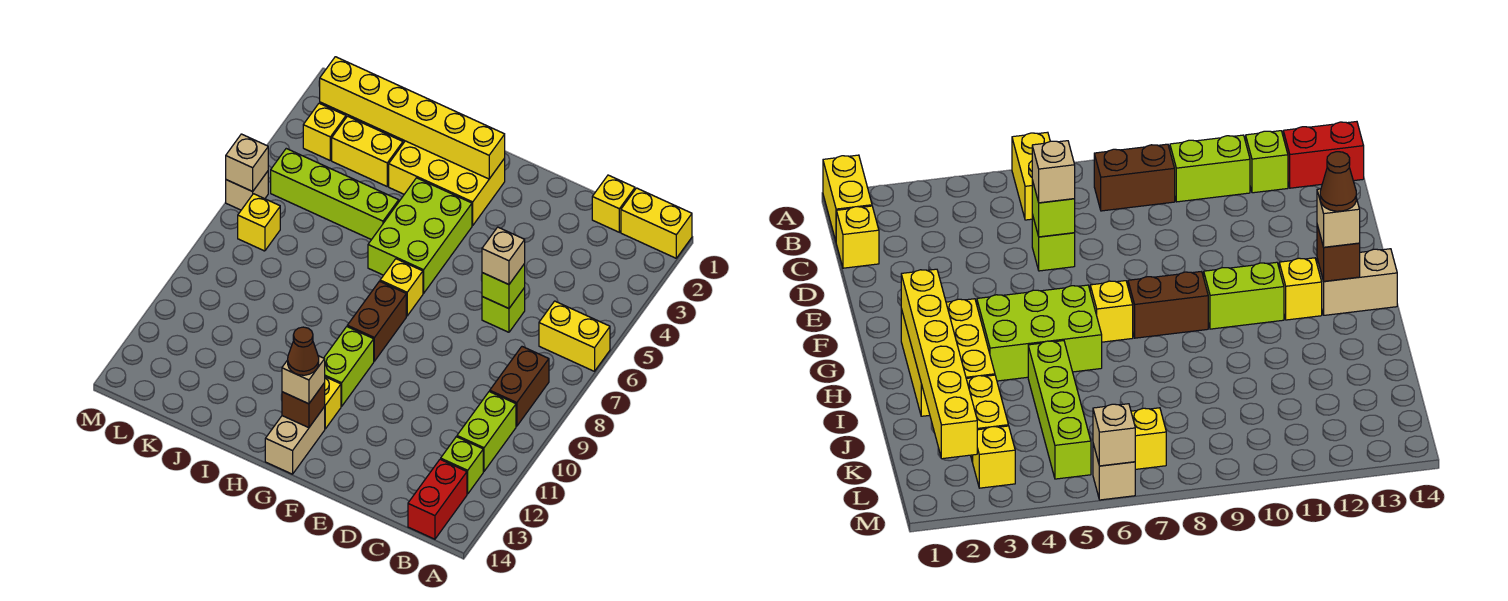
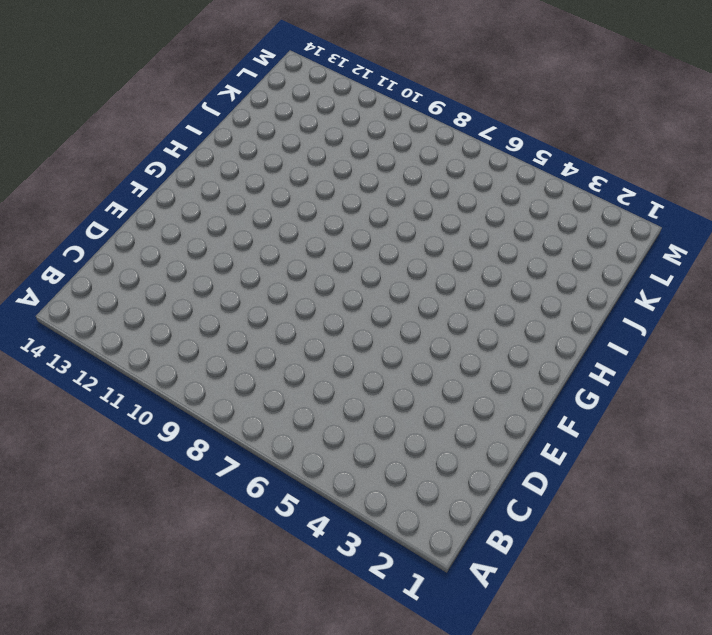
none -> yellow brick A1:B1 level 1
none -> yellow brick A6:B6 level 1
none -> brown brick B8:B9 level 1

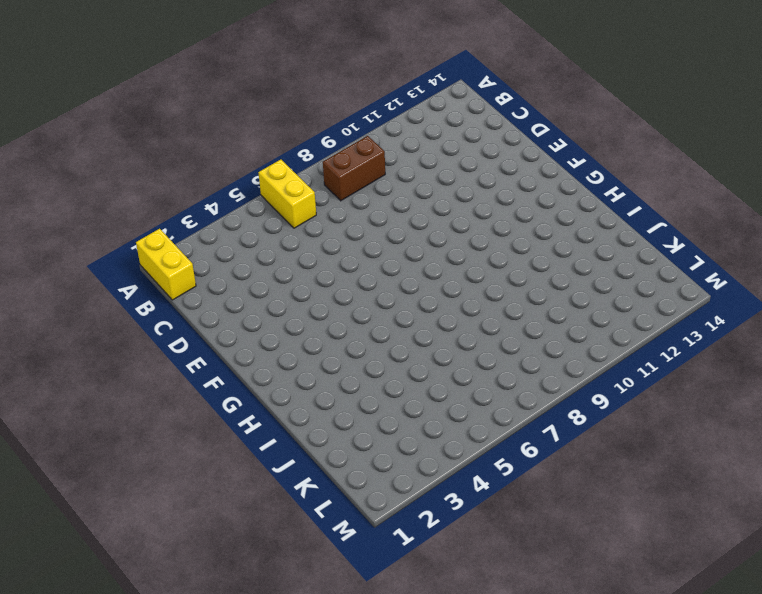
none -> lime brick B10:B11 level 1
none -> lime brick B12 level 1
none -> red brick B13:B14 level 1

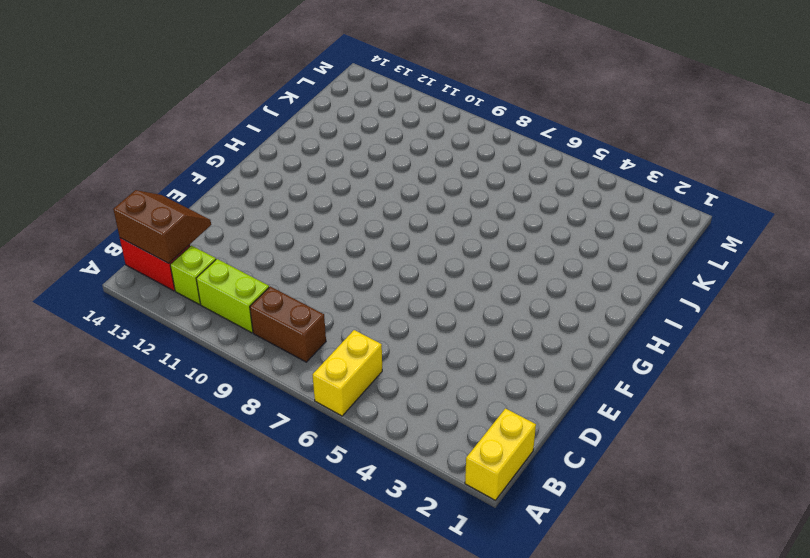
brown slope B13:C14 level 2 top B -> none
none -> yellow brick C1 level 1
none -> lime brick D6 level 1
none -> yellow brick G2:I3 level 1

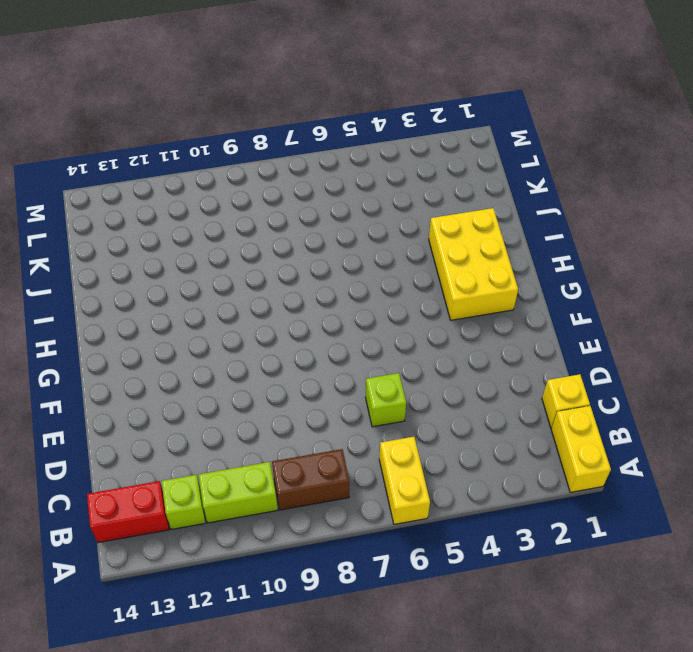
none -> lime brick G4:H6 level 1
none -> yellow brick G7 level 1
none -> brown brick G8:G9 level 1

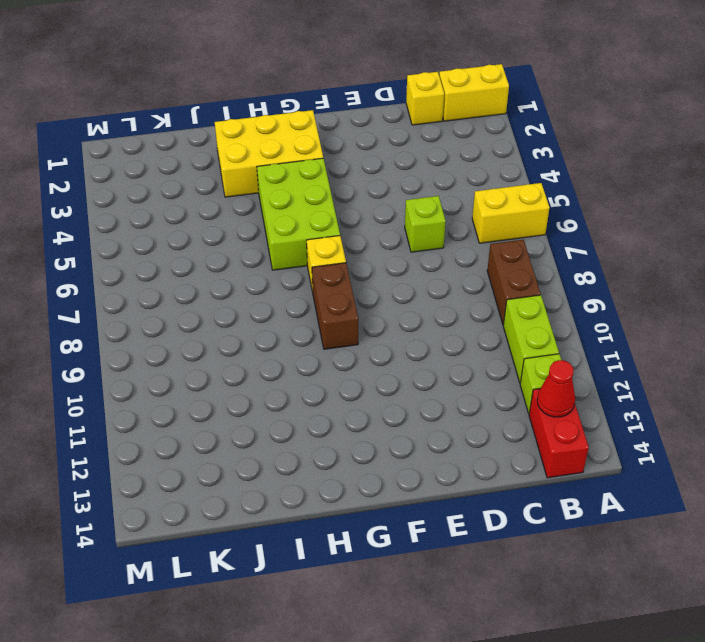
red cone B13 level 2 -> none
none -> lime brick G10:G11 level 1
none -> yellow brick G12 level 1
none -> tan brick G13:G14 level 1

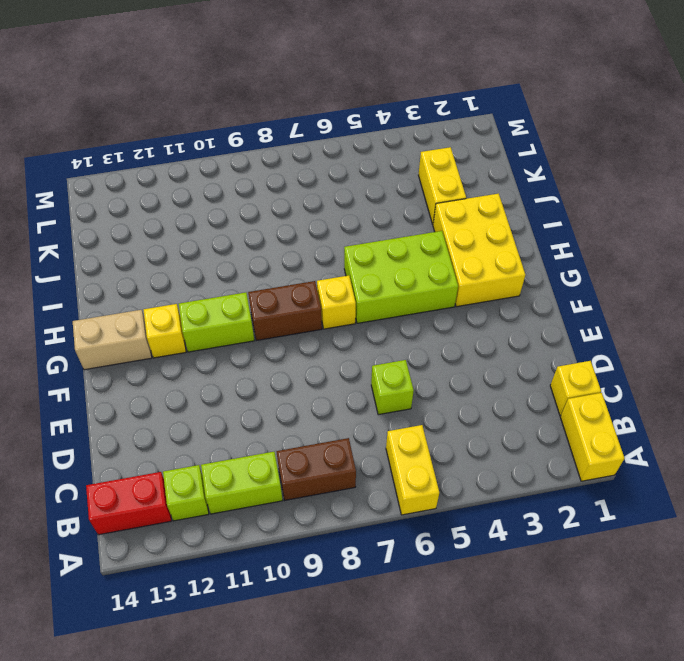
none -> lime brick I5:L5 level 1
none -> yellow brick L3 level 1
none -> yellow brick L7 level 1

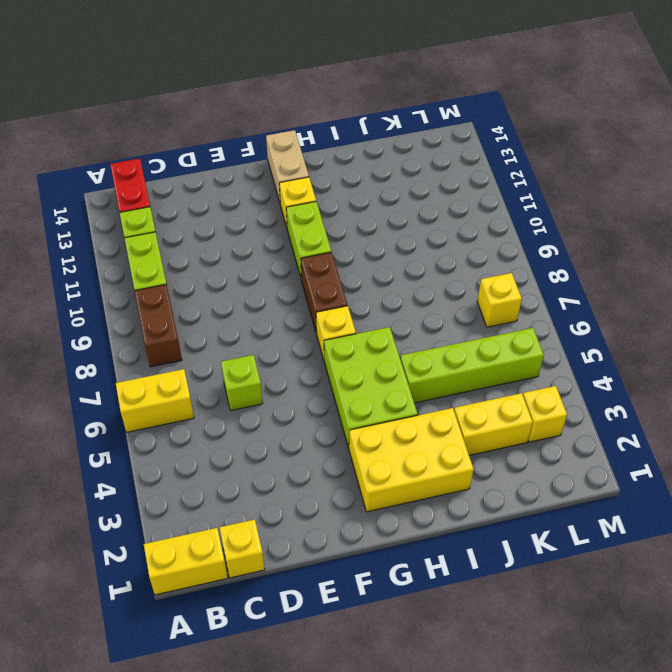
none -> tan brick M6 level 1
none -> lime brick D6 level 2
none -> yellow brick G2:L2 level 2

